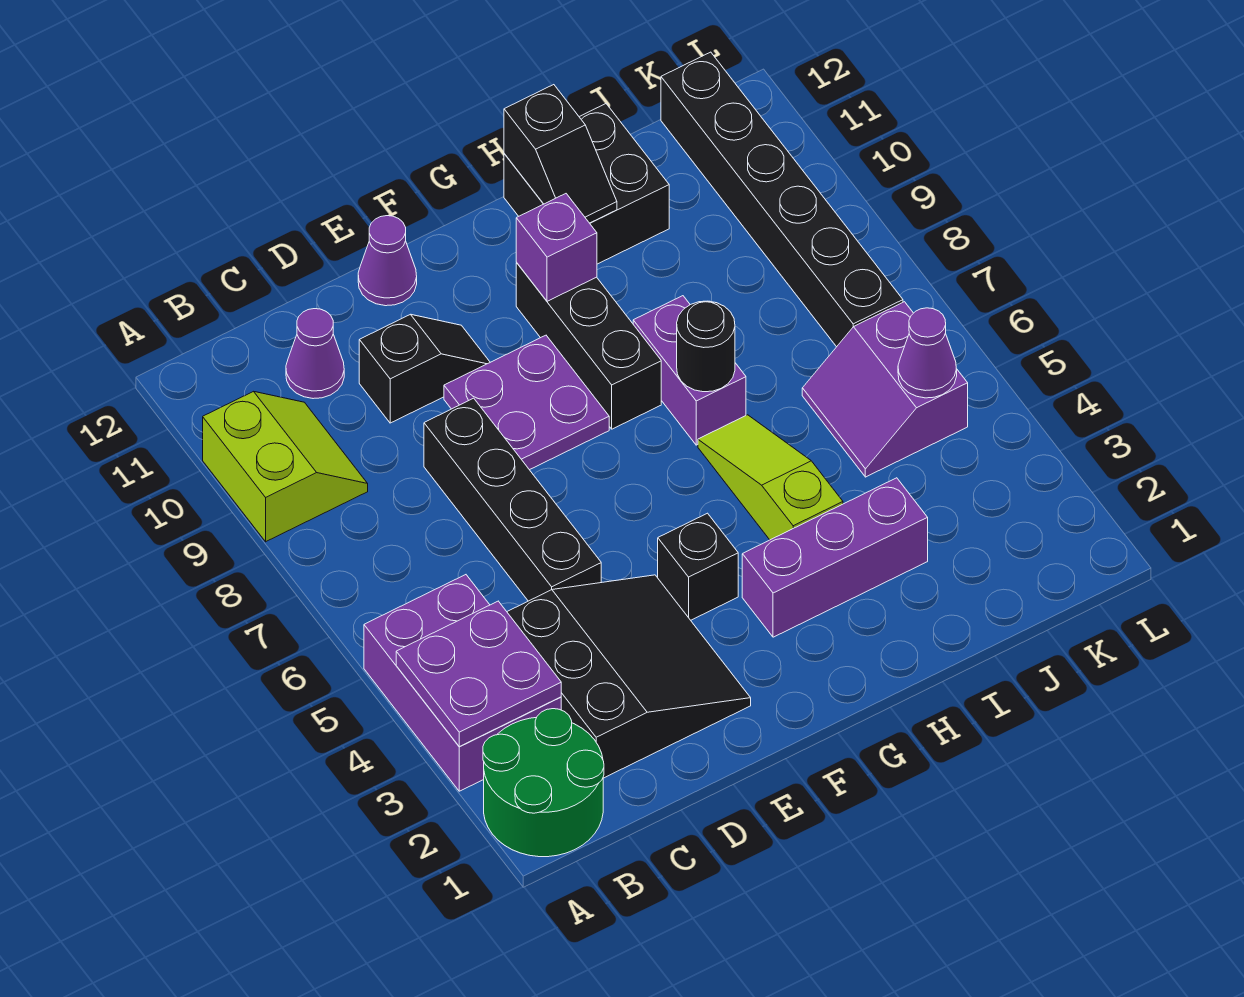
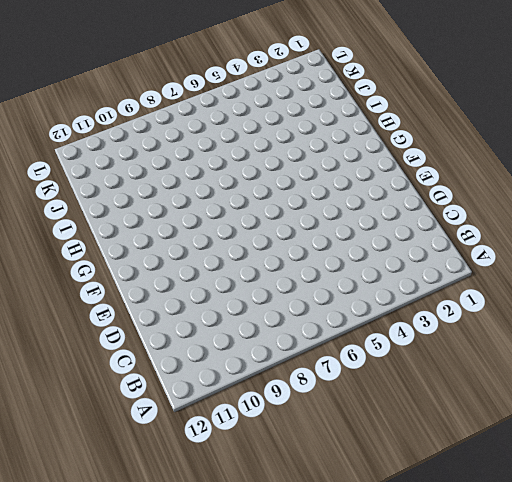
none -> green round brick A1:B2 level 1
none -> purple brick A3:B5 level 1
none -> lime slope A9:B10 level 1 top A

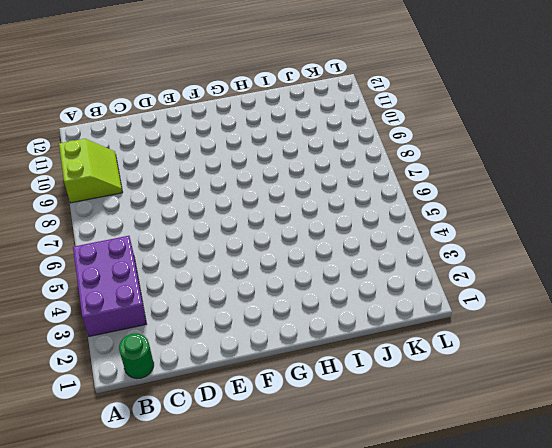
green round brick B1 level 1 -> green round brick A1:B2 level 1
none -> black slope C2:E4 level 1 top C
none -> purple cone C11 level 1
none -> black brick D5:D8 level 1

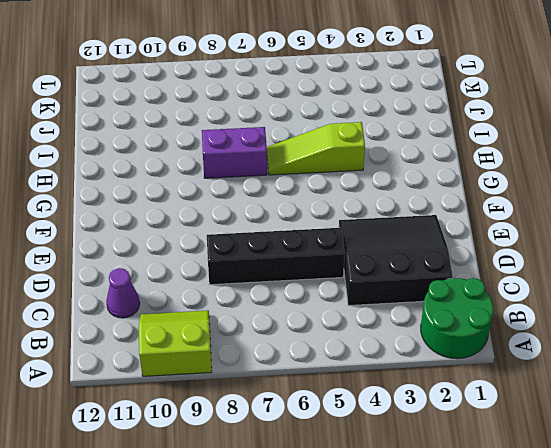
none -> purple brick A3:B5 level 1
none -> black slope D10:E10 level 1 top D
none -> purple plate E8:F9 level 1

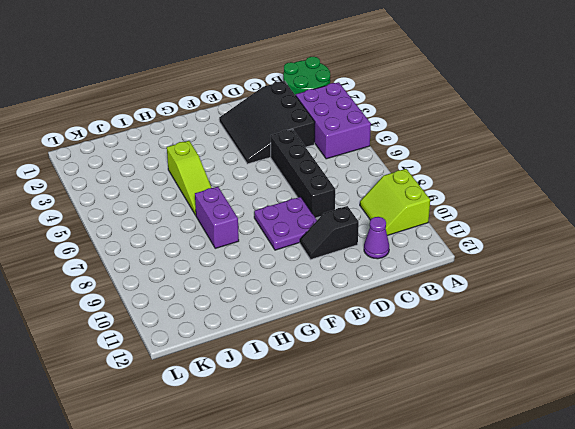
none -> purple cone E12 level 1
none -> black brick F4 level 1
none -> purple brick G3:I3 level 1

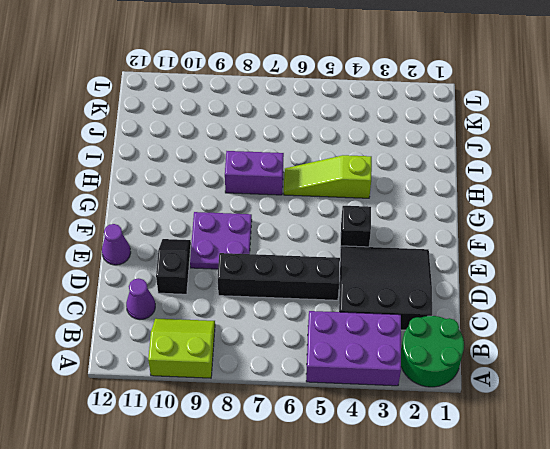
none -> purple brick G3:I3 level 1
none -> black brick G8:G10 level 1
none -> black brick H11:I12 level 1

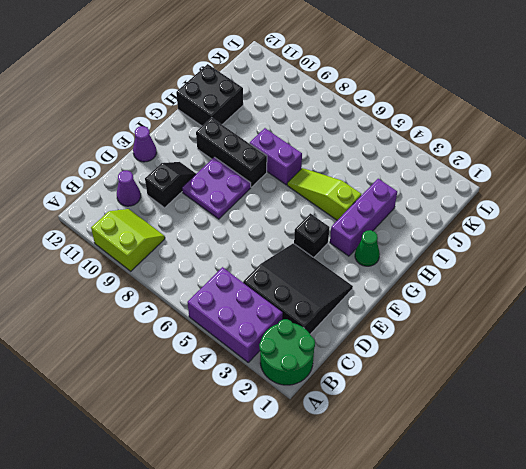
green cone G2 level 1 -> none
none -> black brick D5:D8 level 1
none -> purple slope J5:K6 level 1 top K
none -> black brick K7:K12 level 1

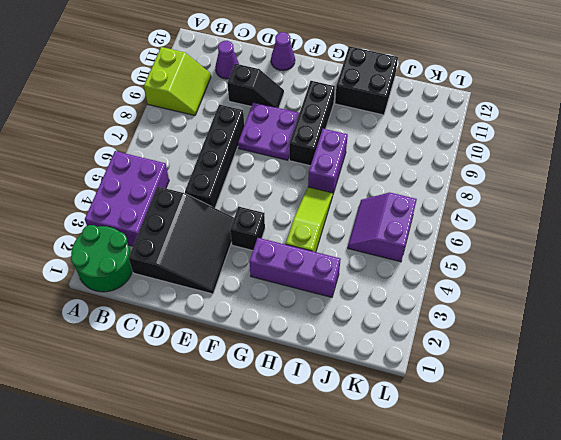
none -> black brick K7:K12 level 1
none -> purple plate A3:B4 level 2
none -> purple brick G10 level 2

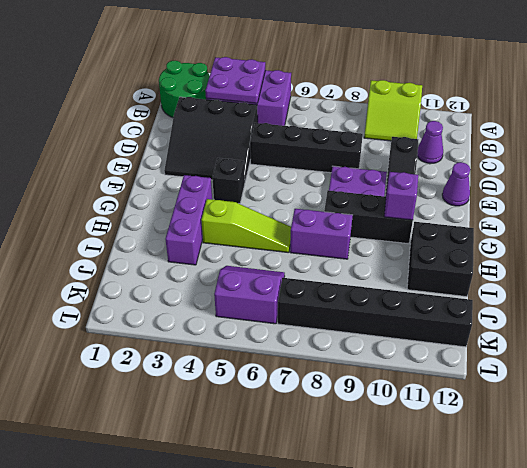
none -> black round brick H7 level 2
none -> black slope H11:H12 level 2 top 12
none -> purple cone K5 level 2

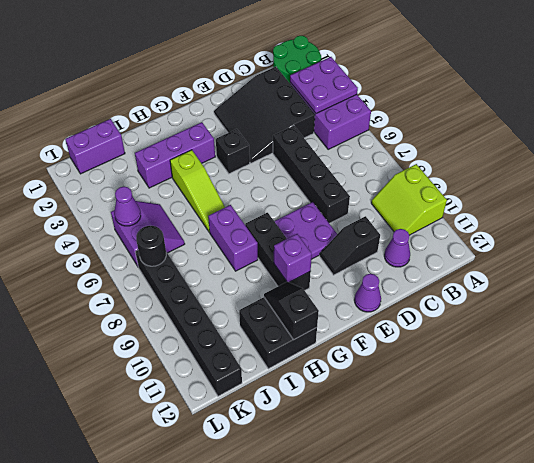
purple brick J1:K1 level 1 -> none
black round brick K7 level 2 -> black round brick H7 level 2

